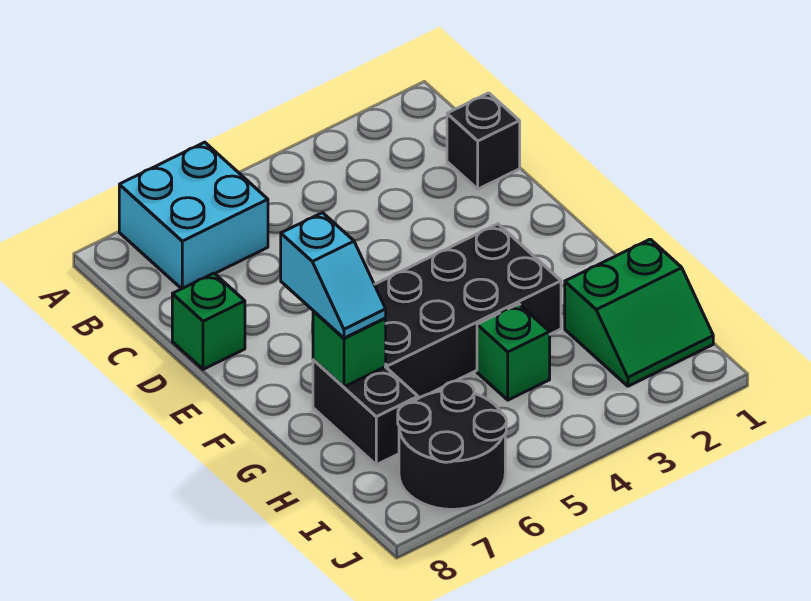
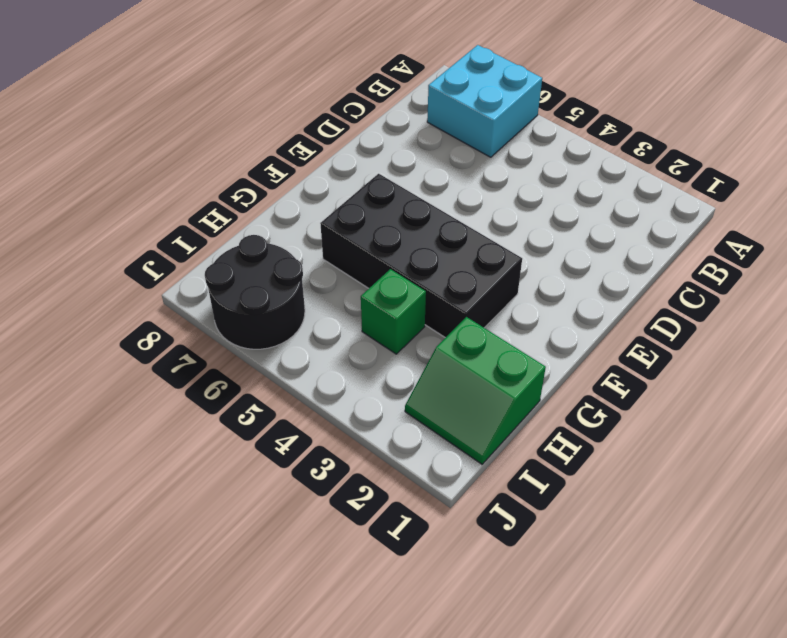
none -> black brick C1 level 1
none -> green brick D8 level 1

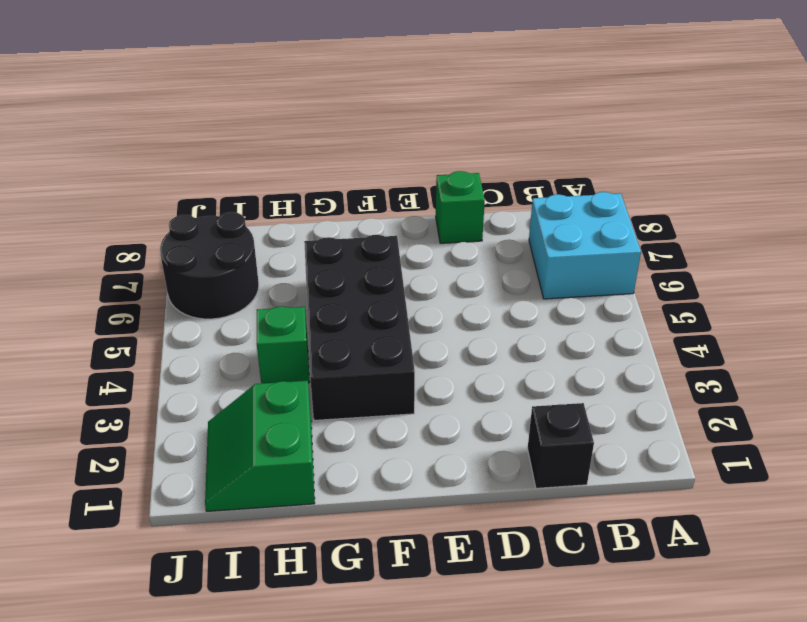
none -> black brick G7:H7 level 1
none -> green brick G7 level 2

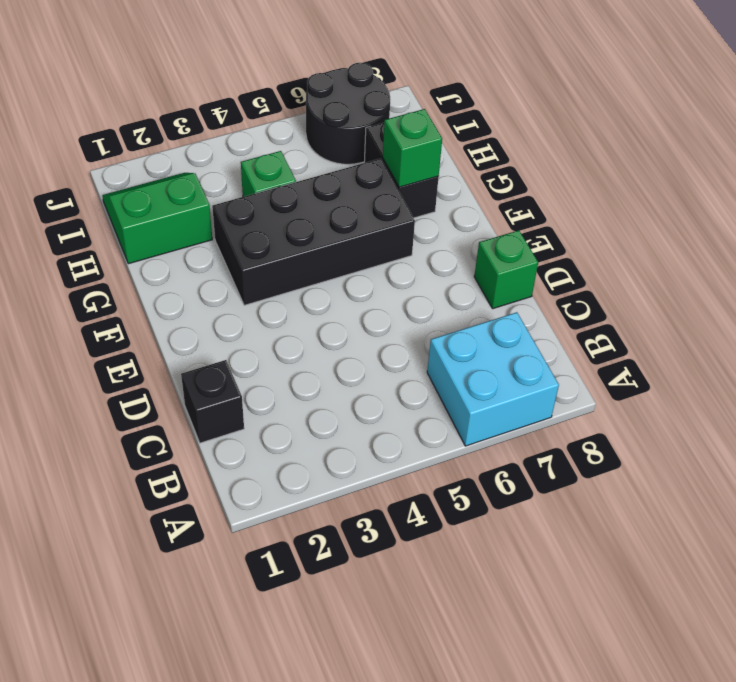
none -> cyan slope F7:G7 level 3 top F

